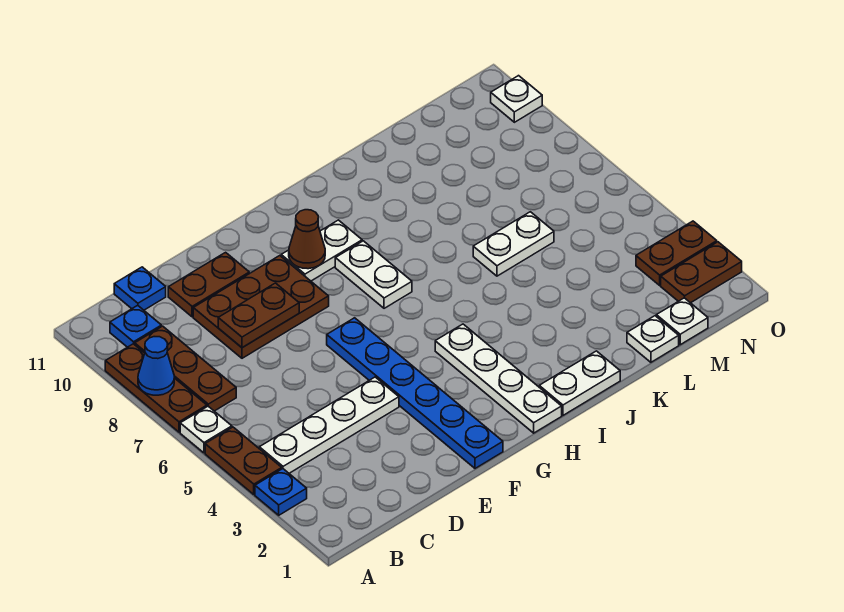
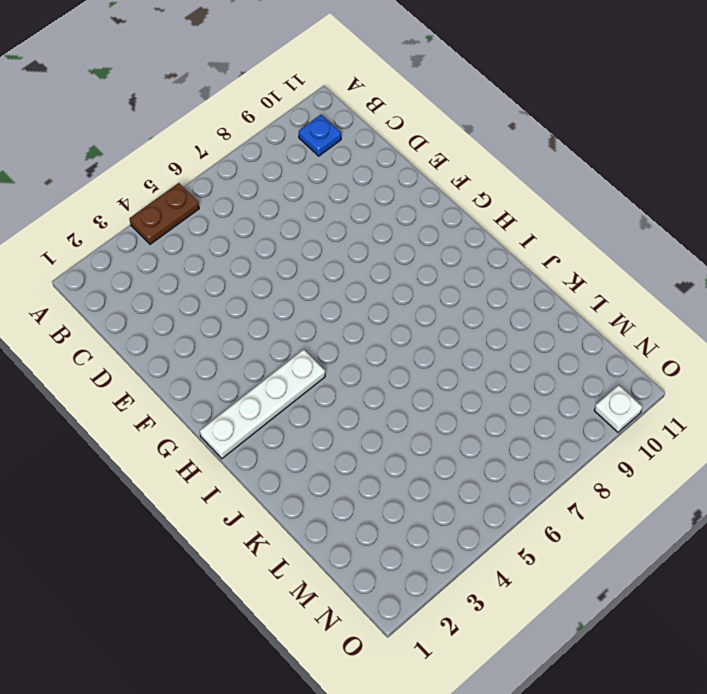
none -> blue plate A3 level 1
none -> white plate A6 level 1
none -> brown plate A7:A9 level 1

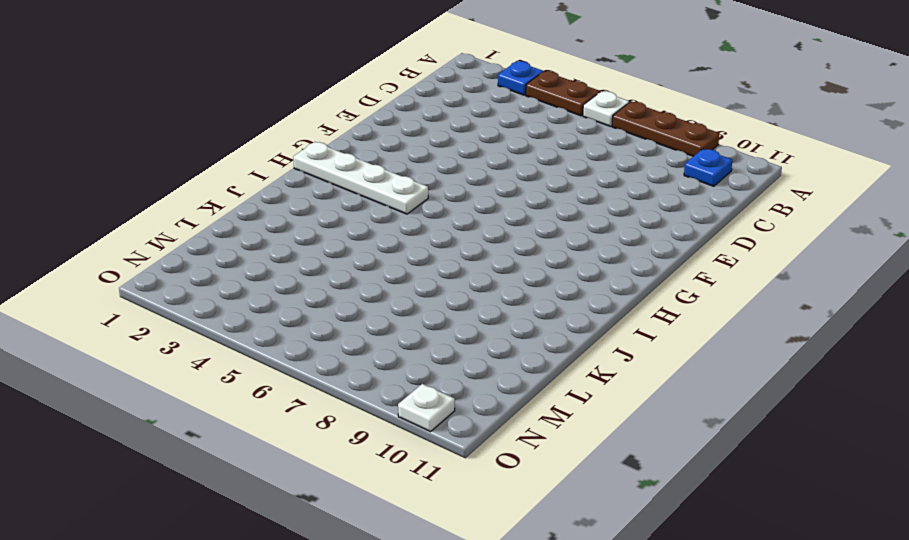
none -> white plate B4:E4 level 1
none -> brown plate B7:B9 level 1
none -> blue plate C11 level 1

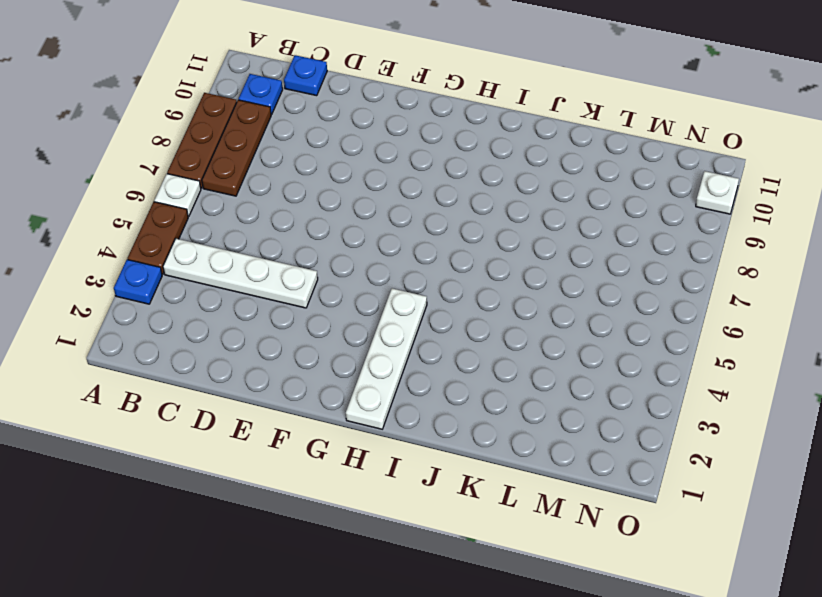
none -> brown plate D8:F9 level 1
none -> brown plate D10:E10 level 1
none -> blue plate F1:F6 level 1

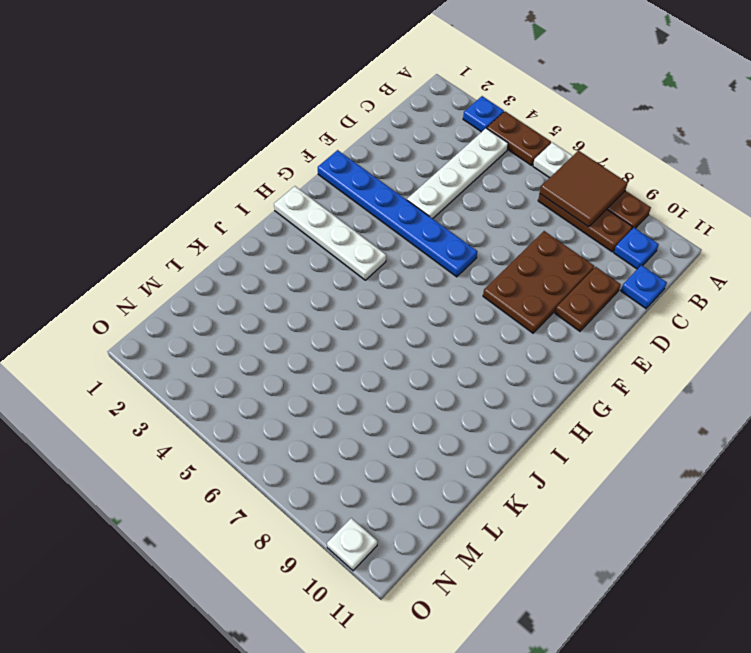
brown tile A7:B8 level 2 -> blue cone A8 level 2
none -> white plate G9:H9 level 1
none -> white plate H7:H8 level 1
none -> white plate I1:J1 level 1

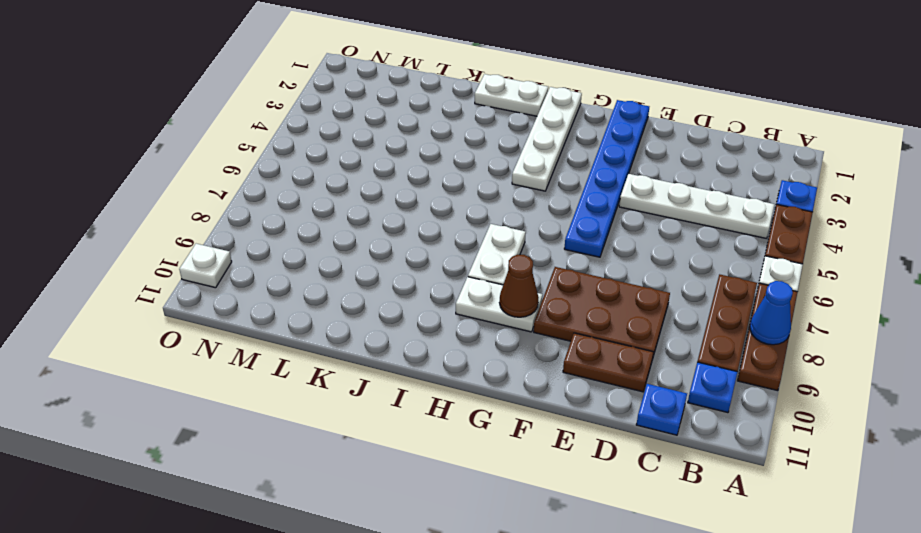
none -> white plate K6:L6 level 1
none -> white plate L1 level 1
none -> white plate M1 level 1

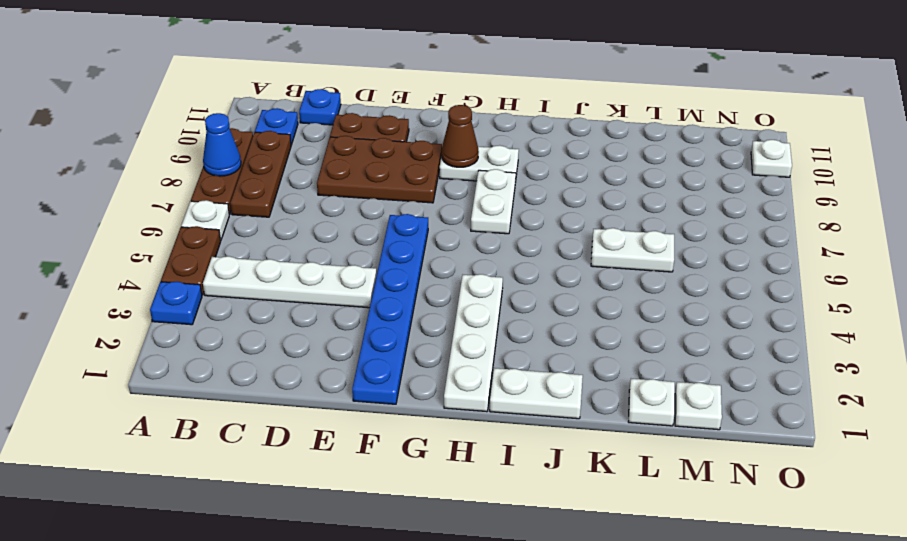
none -> brown plate N2:O2 level 1
none -> brown plate N3:O3 level 1
none -> brown plate D8:E8 level 2

